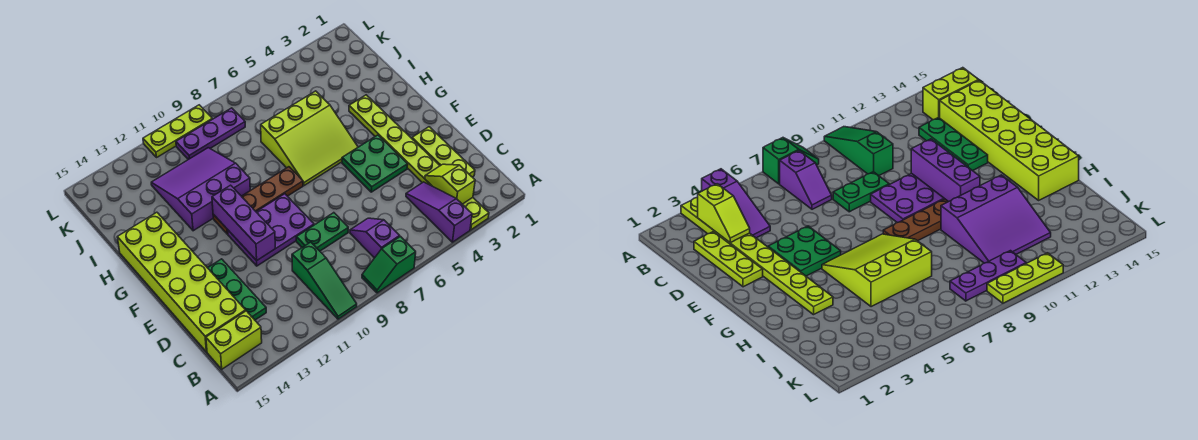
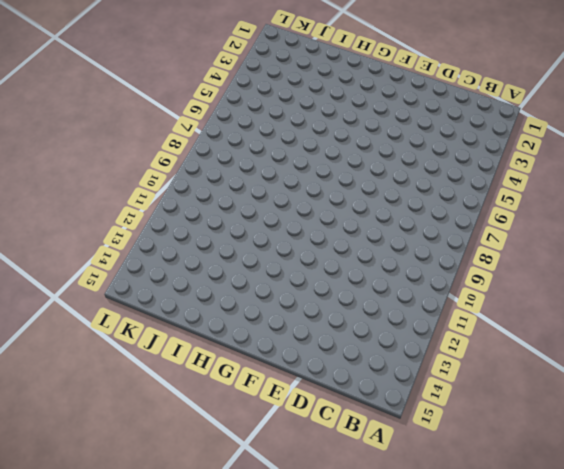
none -> lime plate A3:H3 level 1
none -> purple slope A4:C4 level 1 top A
none -> green slope A7:A8 level 1 top 7

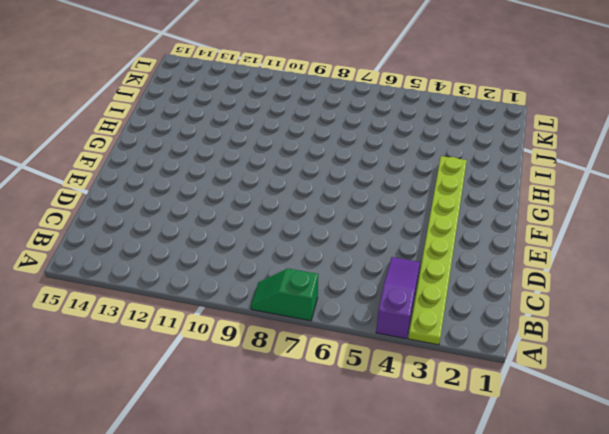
none -> green slope A10:C10 level 1 top C
none -> purple slope B7:C7 level 1 top B
none -> lime brick B14:B15 level 1

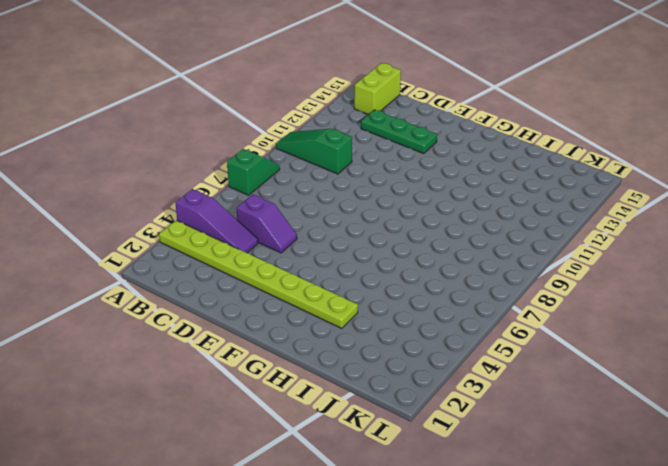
purple slope C5:D5 level 1 top C -> purple slope B7:C7 level 1 top B
none -> lime plate C2:E2 level 1
none -> lime brick C14:H15 level 1
none -> green plate D8:D9 level 1

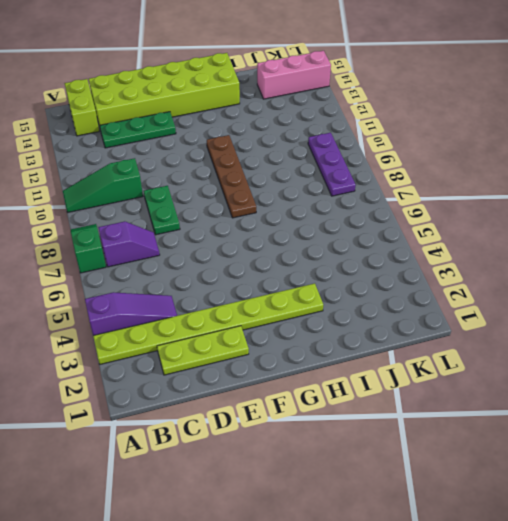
pink brick J14:L14 level 1 -> none
none -> green plate E4:F5 level 1
none -> purple plate E9:F11 level 1
none -> lime slope G5:I7 level 1 top I

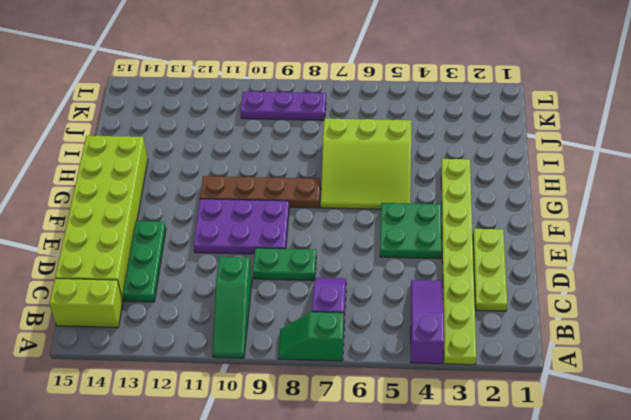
none -> purple slope H10:J12 level 1 top H
none -> lime plate L9:L11 level 1
none -> lime slope B3:C3 level 2 top B

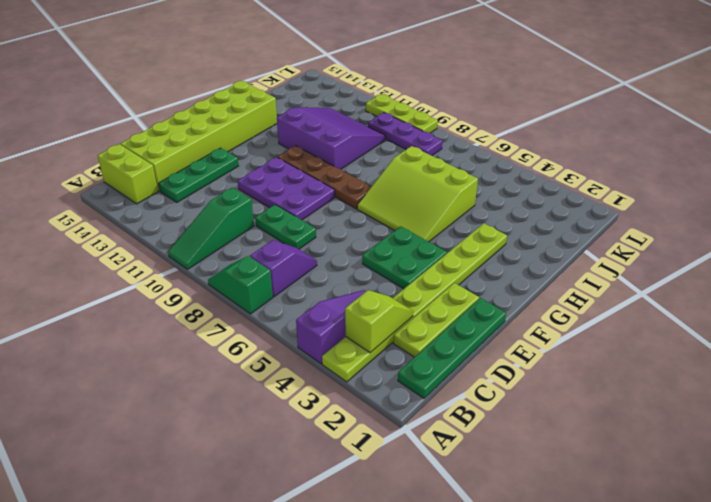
green plate B1:E1 level 1 -> none
none -> purple brick E11:G11 level 2

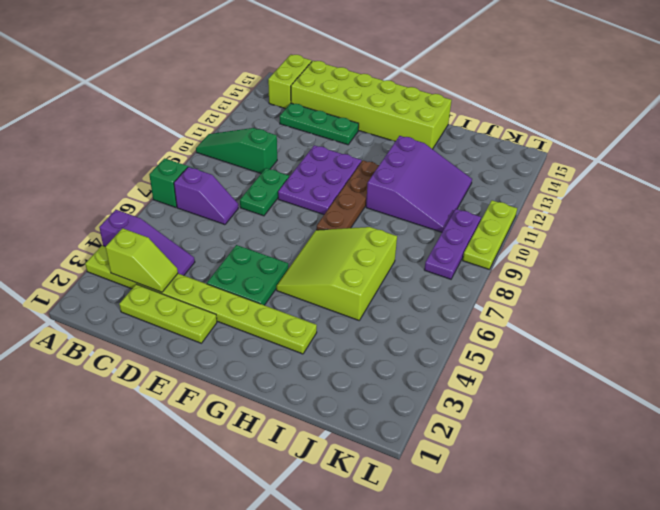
none -> purple brick E11:G11 level 2

